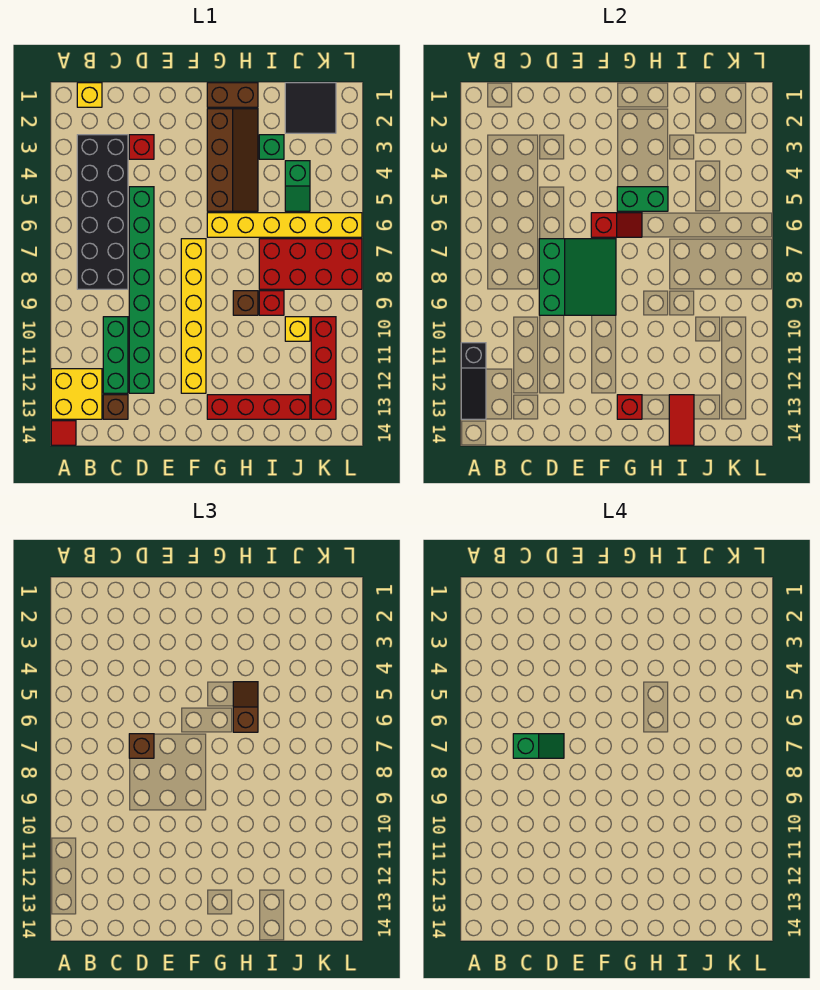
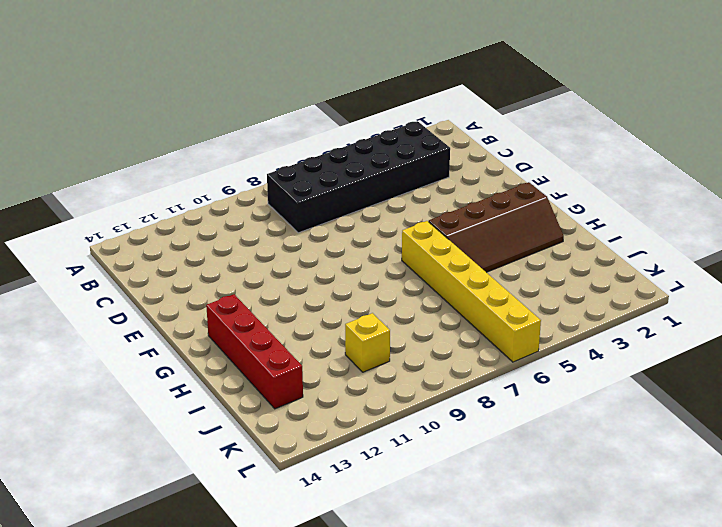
none -> yellow brick A12:B13 level 1
none -> red tile A14 level 1
none -> yellow brick B1 level 1
none -> green brick C10:C12 level 1

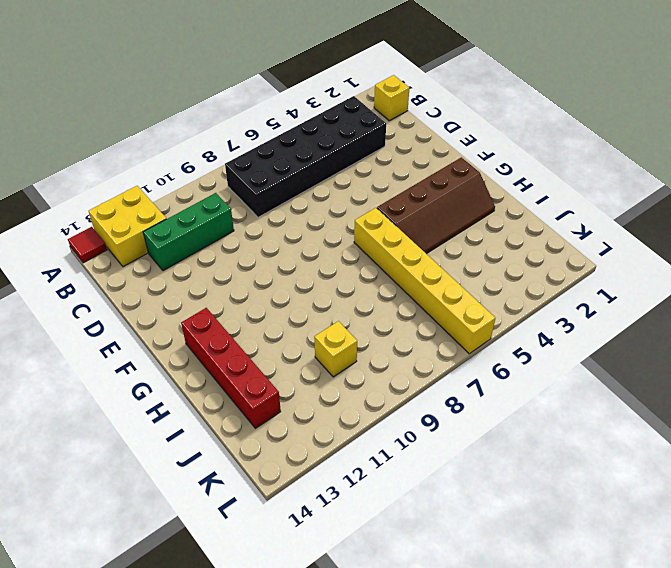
none -> brown brick C13 level 1
none -> red brick D3 level 1
none -> green brick D5:D12 level 1
none -> yellow brick F7:F12 level 1

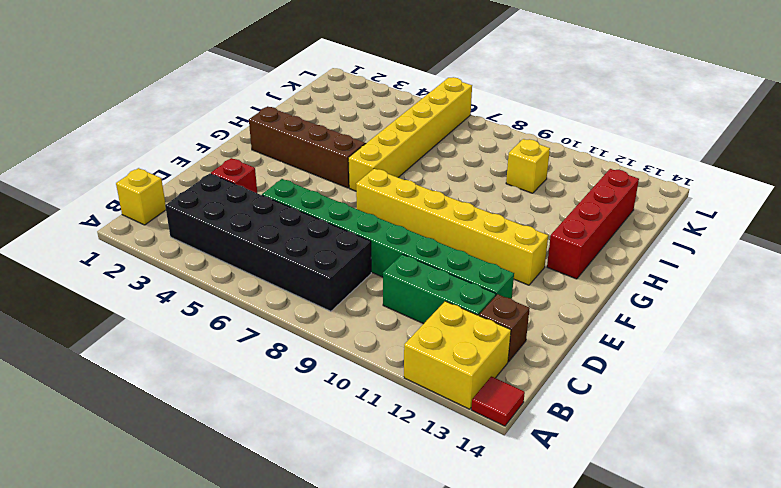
none -> brown brick G1:H1 level 1
none -> brown brick H9 level 1
none -> green brick I3 level 1
none -> red brick I7:L8 level 1

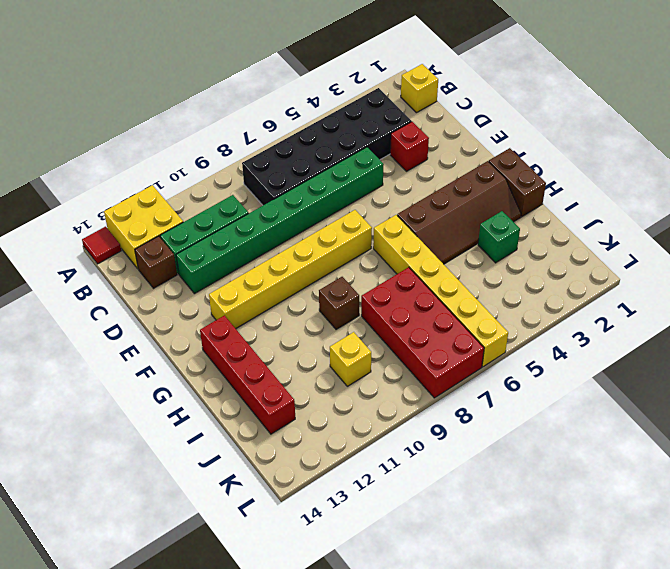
none -> red brick I9 level 1
none -> black tile J1:K2 level 1
none -> green slope J4:J5 level 1 top 4
none -> red brick K10:K13 level 1

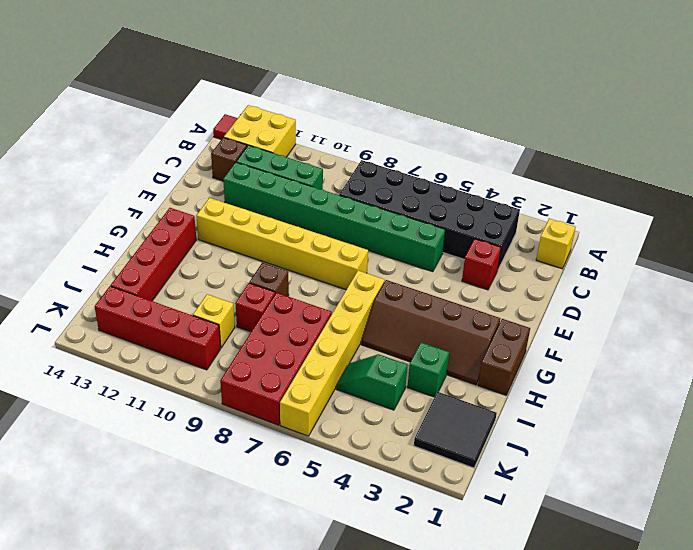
none -> black slope A11:A13 level 2 top 11
none -> green slope D7:F9 level 2 top D
none -> red slope F6:G6 level 2 top F
none -> green brick G5:H5 level 2

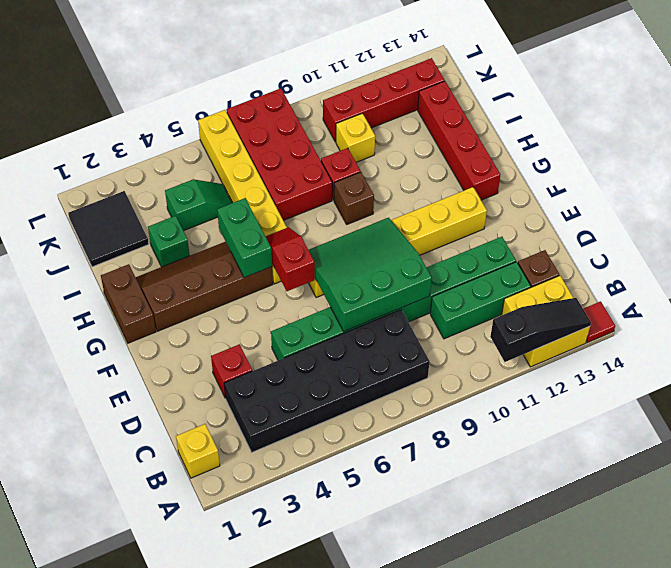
none -> red brick G13 level 2
none -> red tile I13:I14 level 2
none -> brown brick D7 level 3
none -> brown slope H5:H6 level 3 top 6

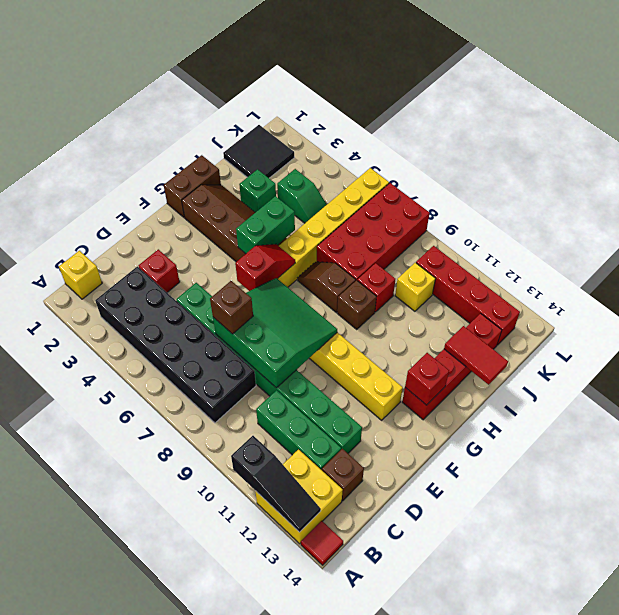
brown slope H7:H8 level 1 top 8 -> brown slope H5:H6 level 3 top 6
none -> green slope C7:D7 level 4 top C

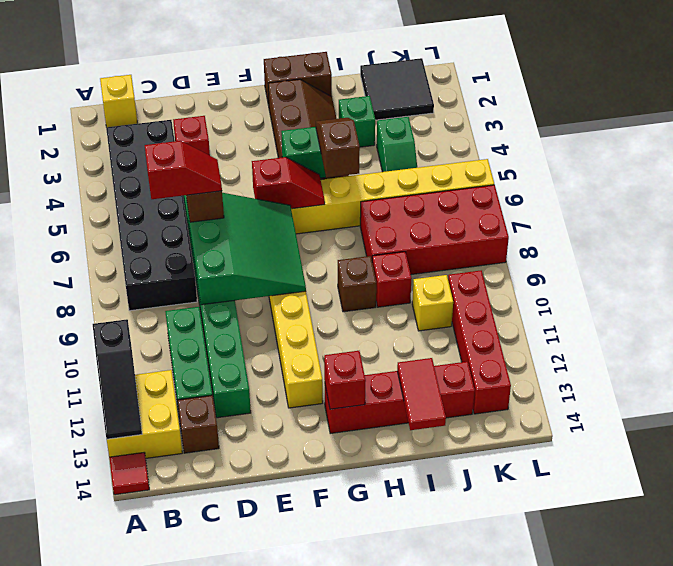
red slope C7:D7 level 4 top C -> green slope C7:D7 level 4 top C

